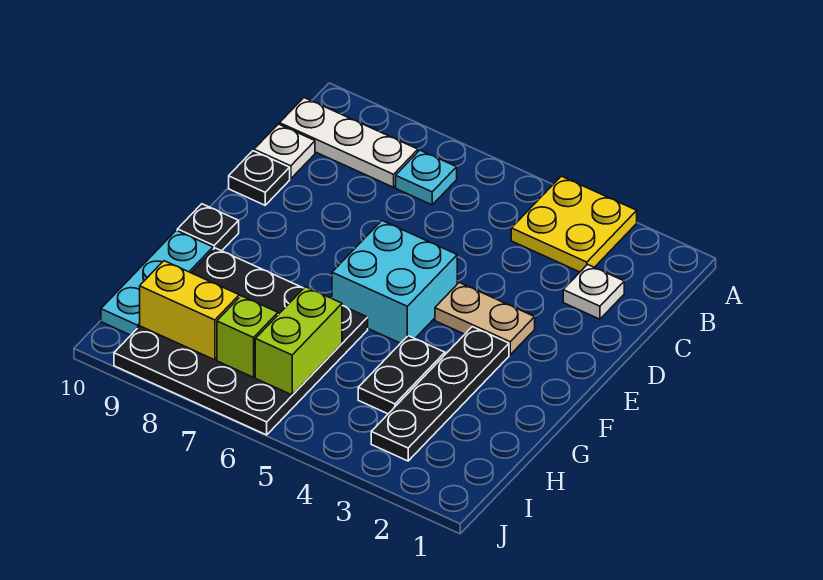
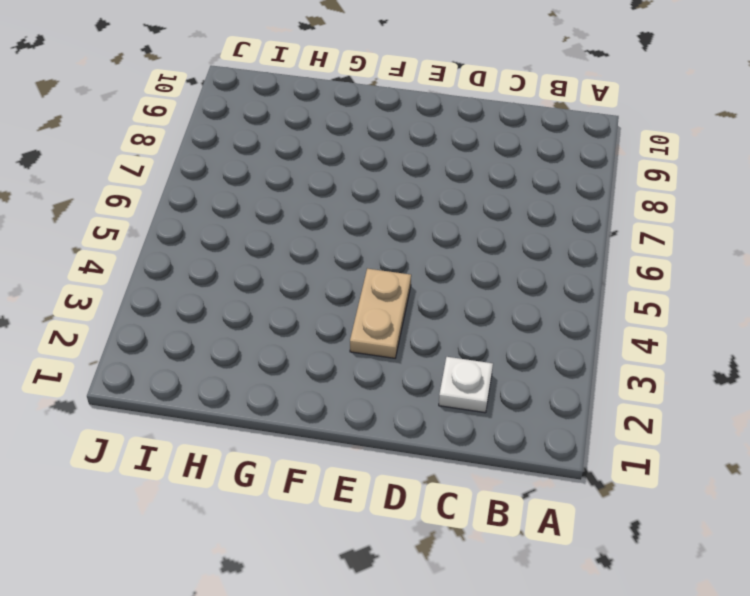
none -> yellow plate A3:B4 level 1
none -> cyan plate B7 level 1
none -> white plate B8:B10 level 1

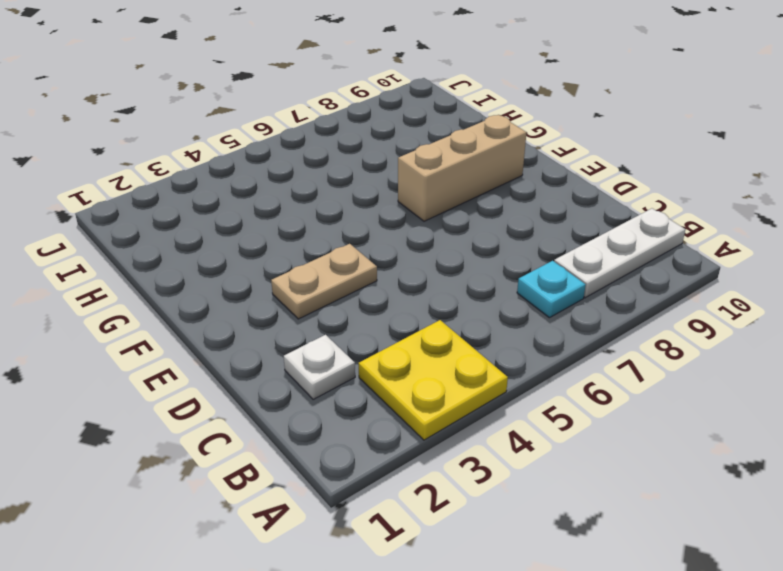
tan brick F7:F9 level 1 -> none
none -> white plate C10 level 1
none -> black plate D10 level 1
none -> cyan brick E5:F6 level 1

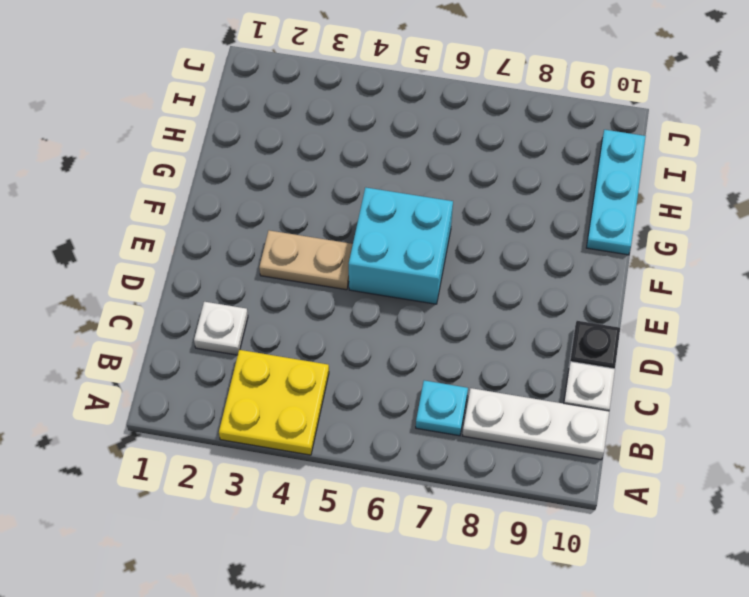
none -> black plate F3:I3 level 1
none -> black plate F10 level 1
none -> black plate G4:H4 level 1

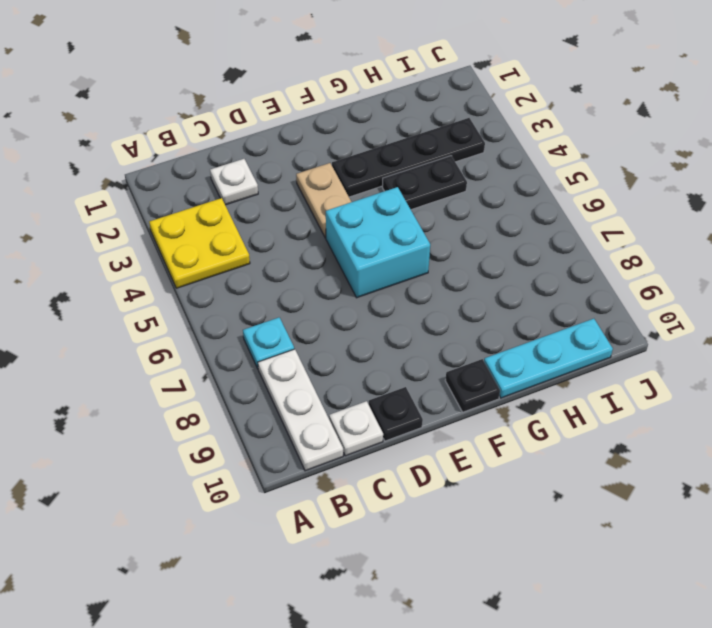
none -> black plate G6:J9 level 1
none -> lime brick H6:I6 level 2
none -> lime brick I7 level 2

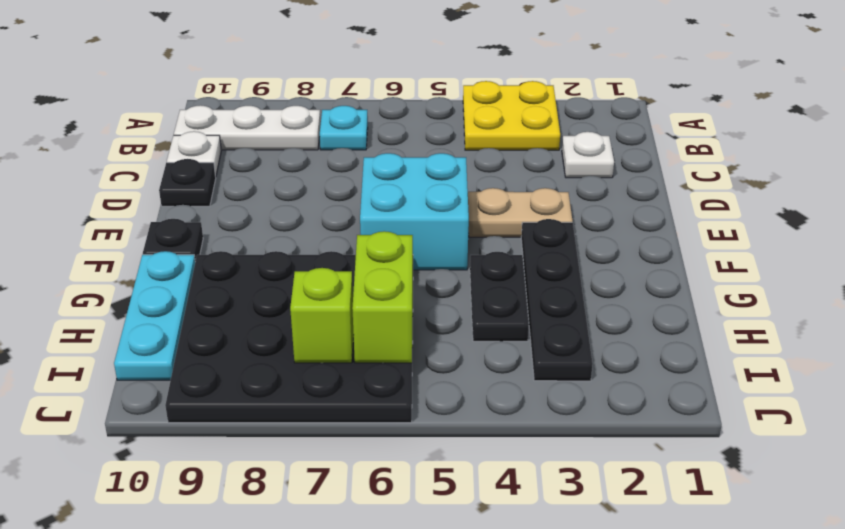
none -> yellow brick I8:I9 level 2

